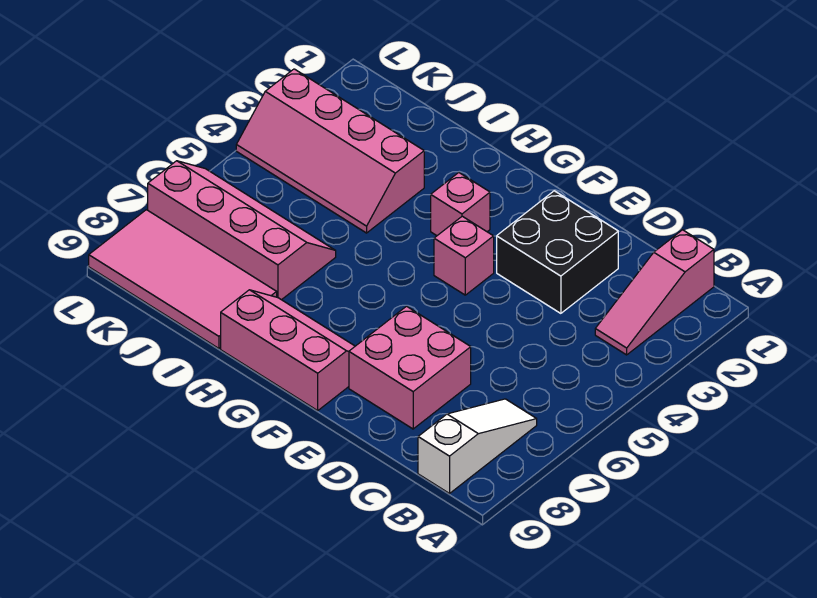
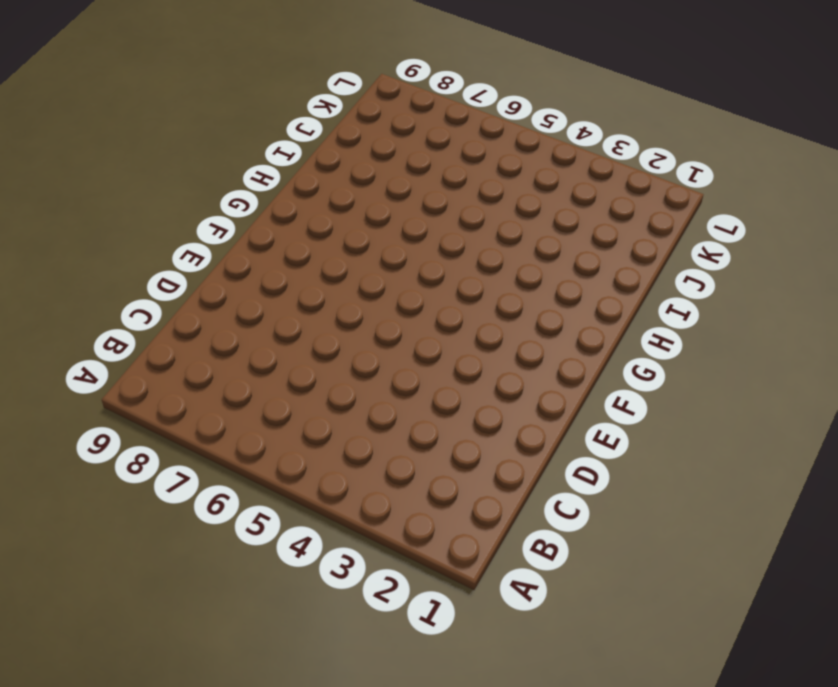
none -> pink slope B1:B3 level 1 top 1
none -> white slope B7:B9 level 1 top 9

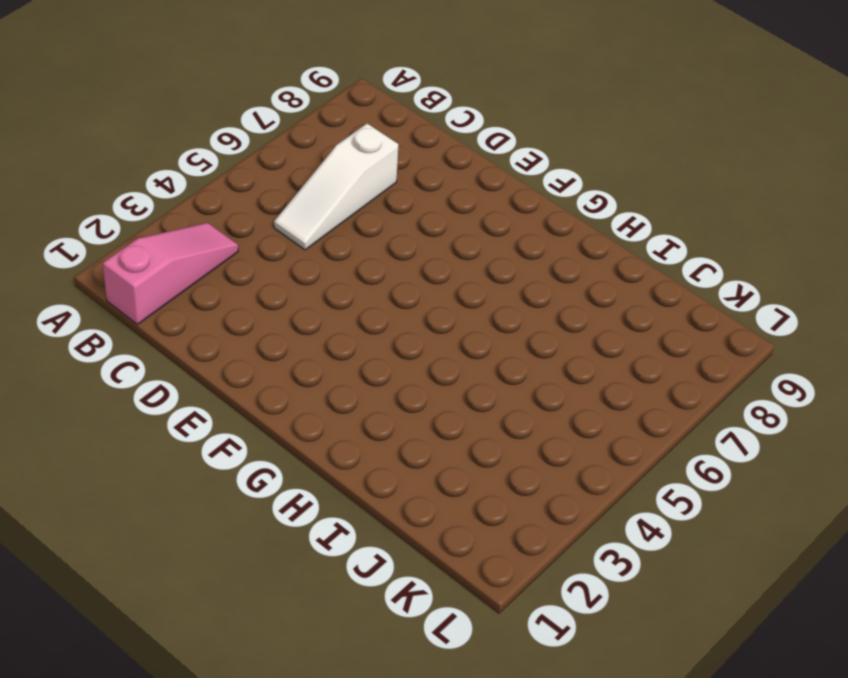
white slope C5:C7 level 1 top 7 -> white slope B7:B9 level 1 top 9
none -> black brick D2:E3 level 1
none -> pink brick D7:E8 level 1

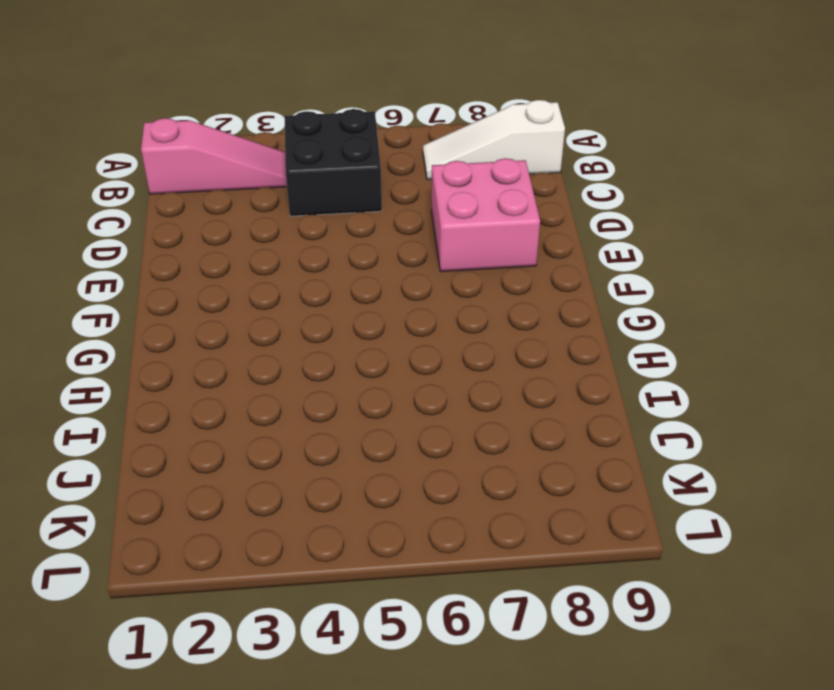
black brick B4:C5 level 1 -> black brick D2:E3 level 1
none -> pink brick F4 level 1
none -> pink slope F8:H9 level 1 top 9

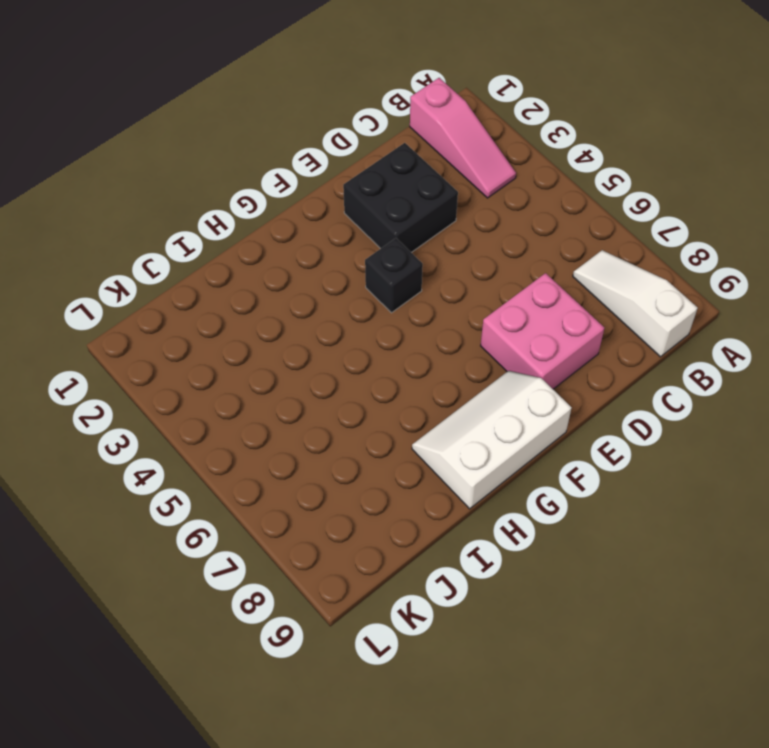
black brick F4 level 1 -> pink brick F4 level 1
white slope F8:H9 level 1 top 9 -> pink slope F8:H9 level 1 top 9
none -> pink brick G3 level 1
none -> pink slope I3:L4 level 1 top 3

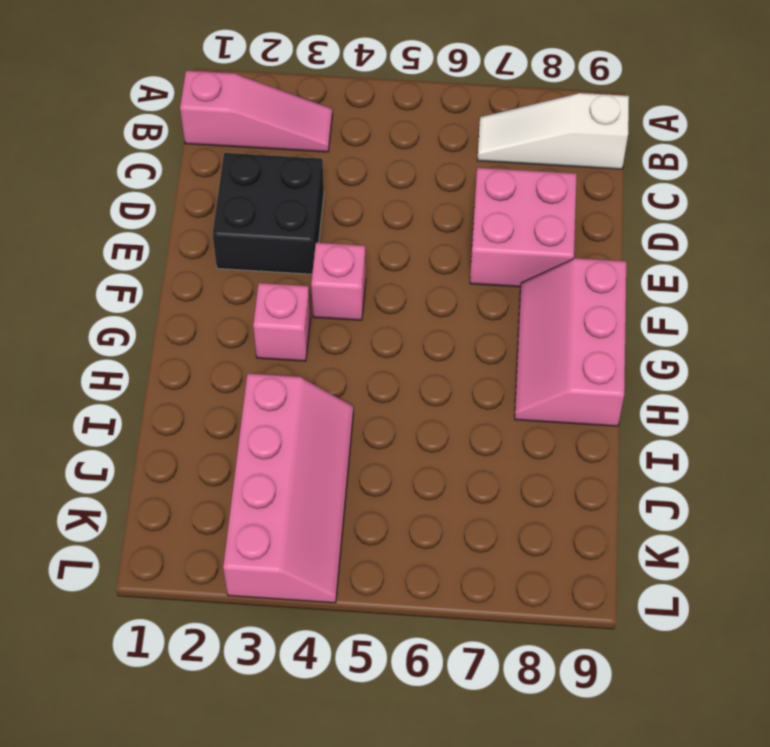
none -> pink slope I6:L7 level 1 top 7
none -> pink tile I8:L9 level 1

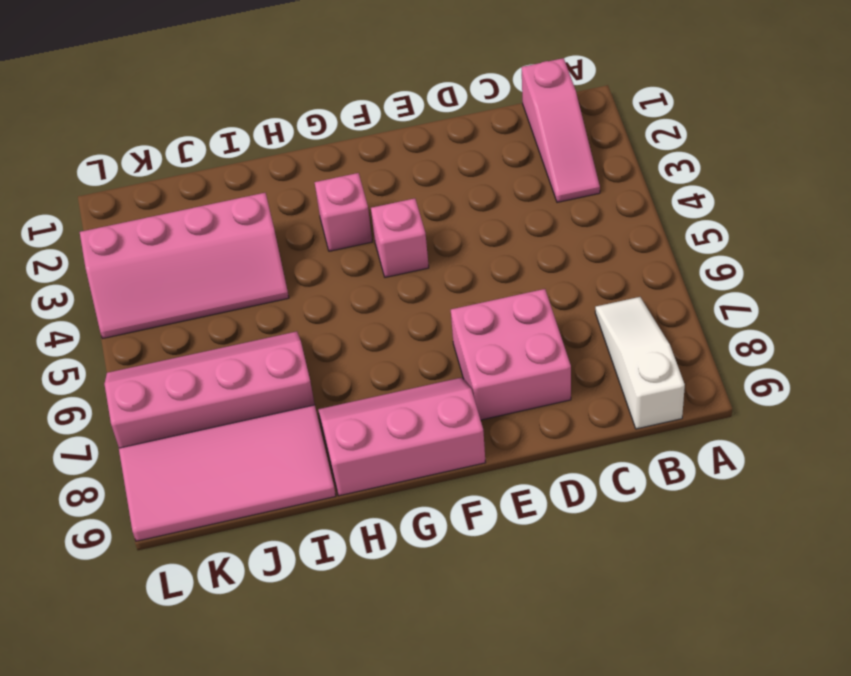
none -> black brick D2:E3 level 1

